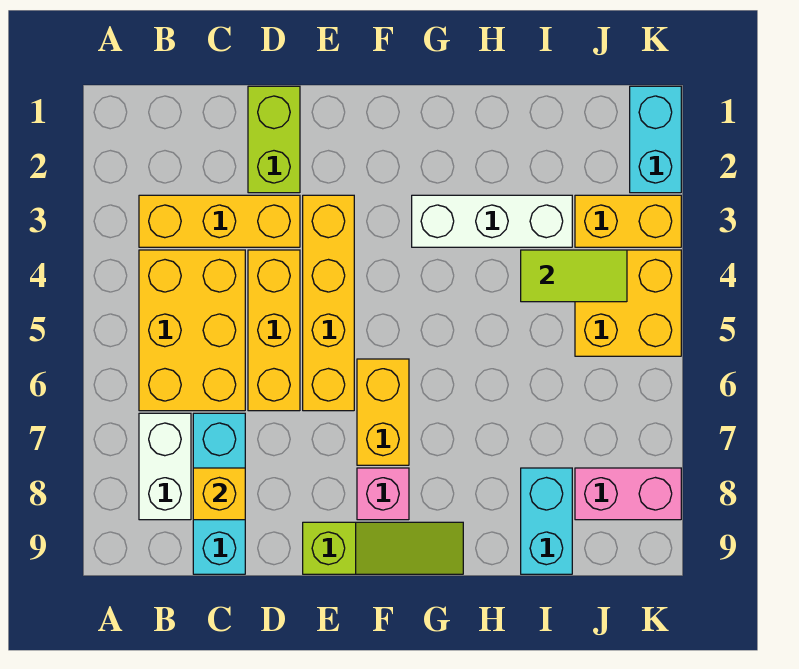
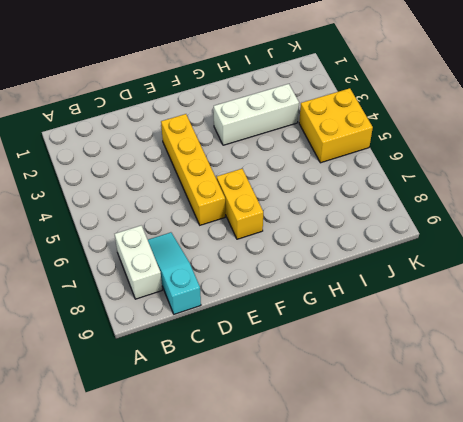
cyan slope C7:C9 level 1 top 9 -> cyan brick C7:C9 level 1
none -> yellow brick B3:D3 level 1
none -> yellow brick B4:C6 level 1
none -> lime brick D1:D2 level 1

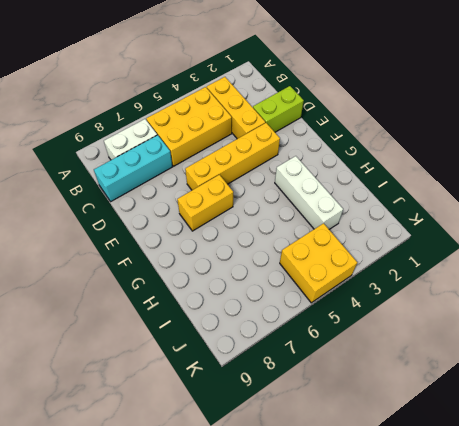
none -> yellow brick D4:D6 level 1
none -> lime slope E9:G9 level 1 top E
none -> pink brick F8 level 1

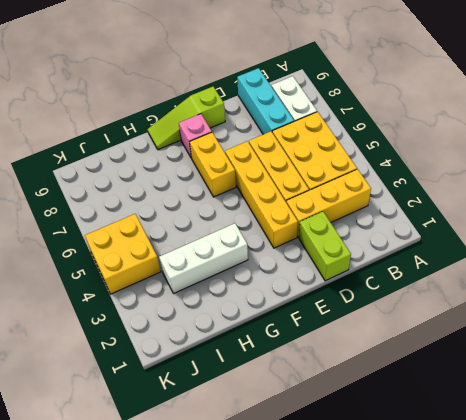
none -> cyan brick I8:I9 level 1
none -> yellow brick J3:K3 level 1
none -> pink brick J8:K8 level 1

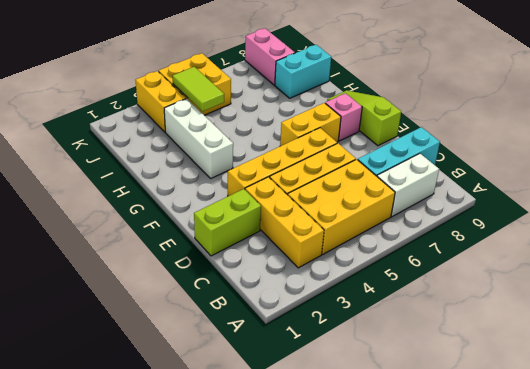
none -> cyan brick K1:K2 level 1
none -> yellow brick C8 level 2

